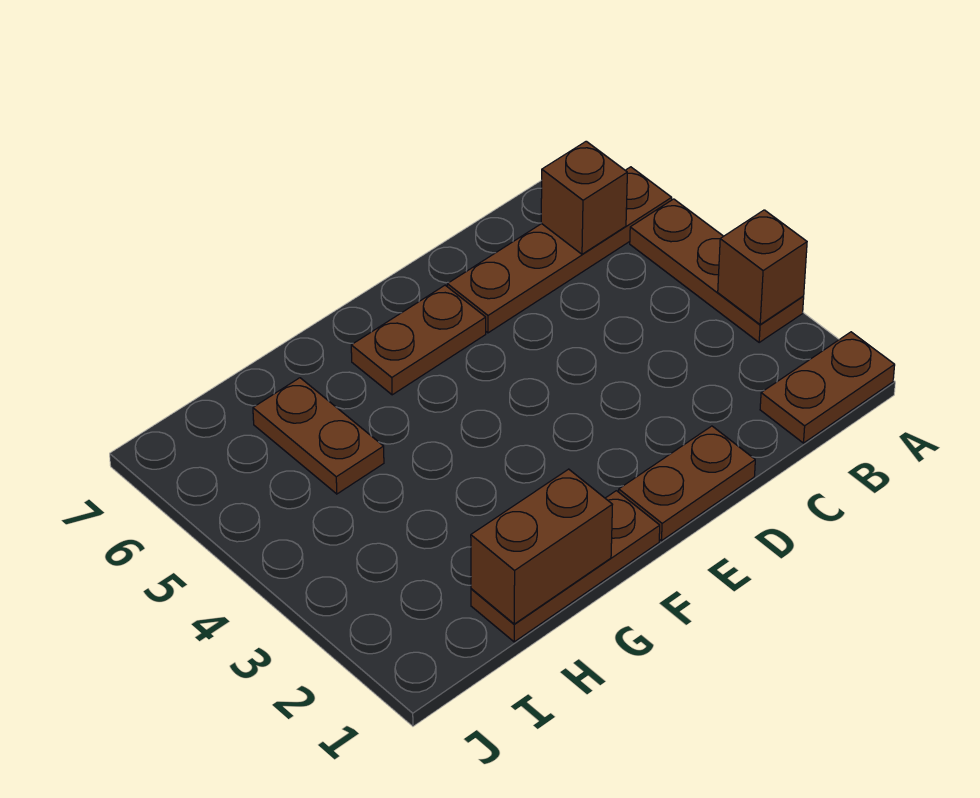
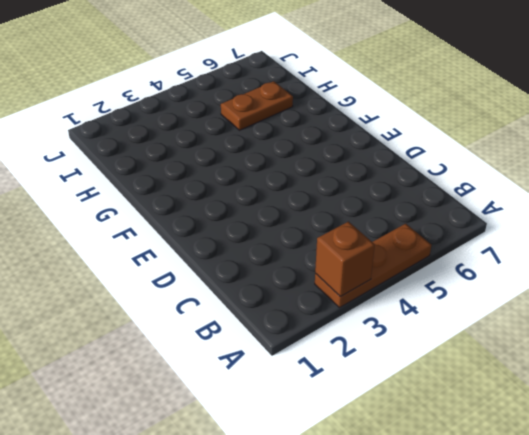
none -> brown plate A1:B1 level 1
none -> brown plate A6:D6 level 1

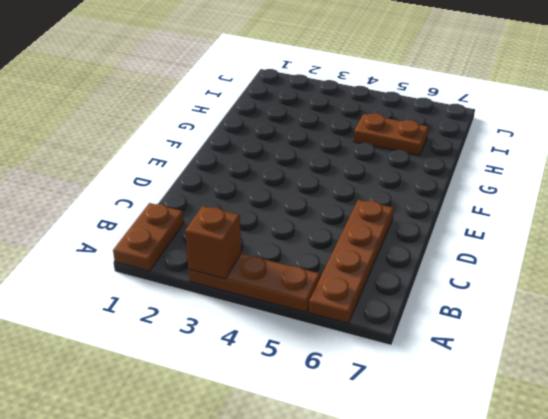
none -> brown plate D1:E1 level 1
none -> brown plate E6:F6 level 1

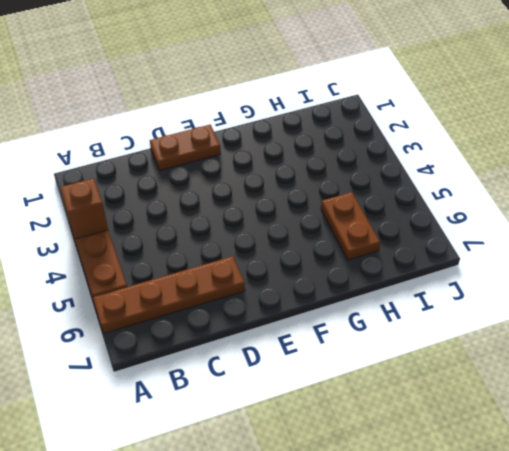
none -> brown plate A1:B1 level 1
none -> brown plate E6:F6 level 1

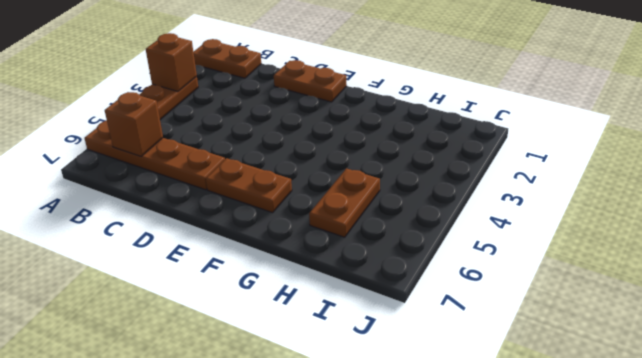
none -> brown plate F1:H1 level 1
none -> brown brick G1:H1 level 2

